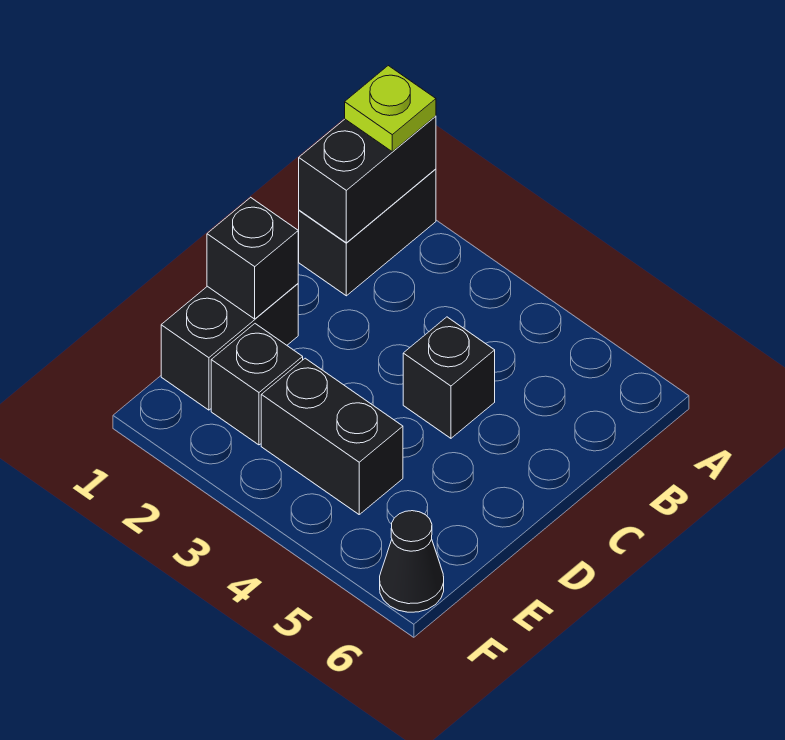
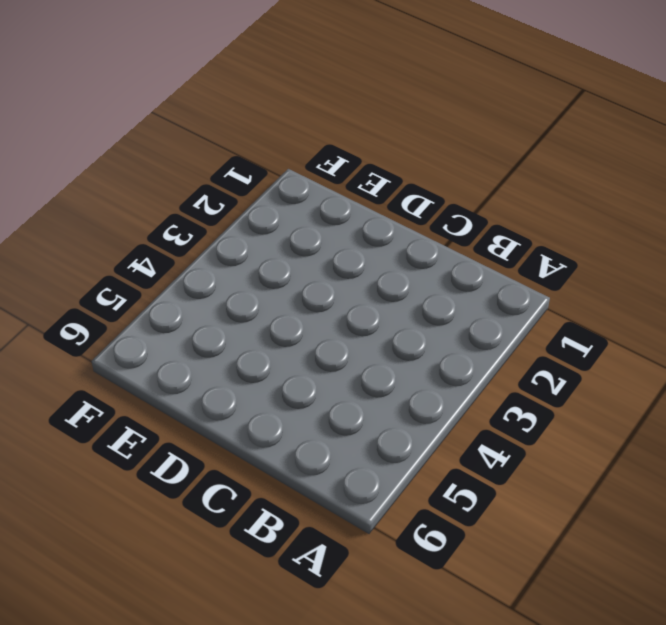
none -> black brick A1:B1 level 1
none -> black brick C4 level 1

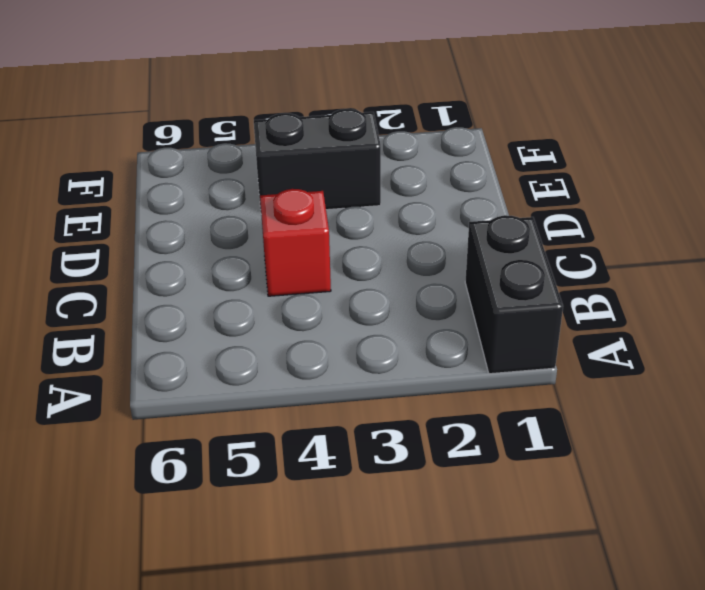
red brick C4 level 1 -> black brick C4 level 1
none -> black brick D1:E1 level 1
none -> black brick E2 level 1

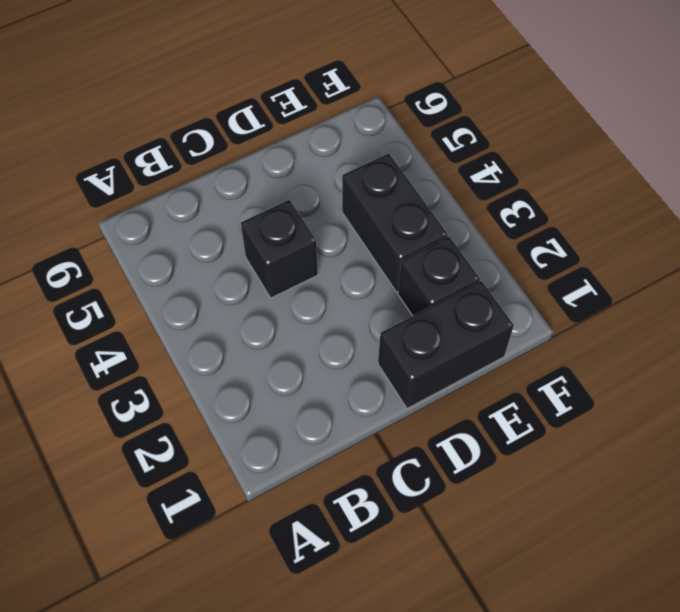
none -> black brick A1:B1 level 1
none -> black cone F6 level 1

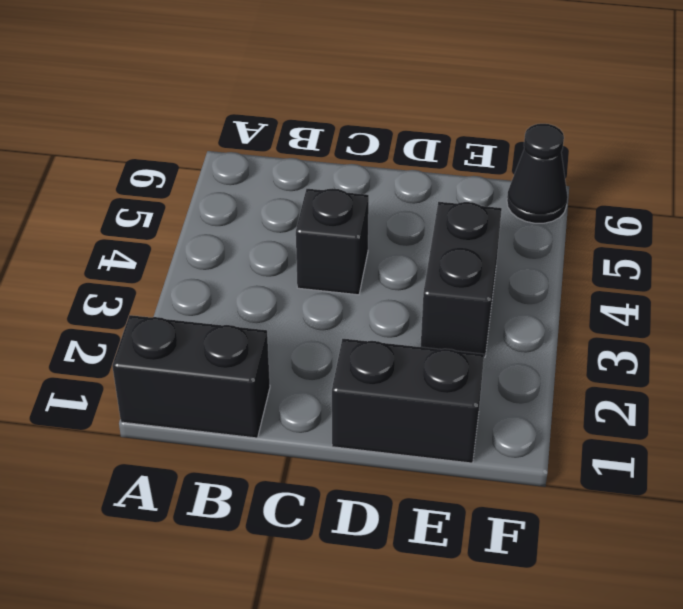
none -> black brick E2 level 1
none -> black brick A1:B1 level 2

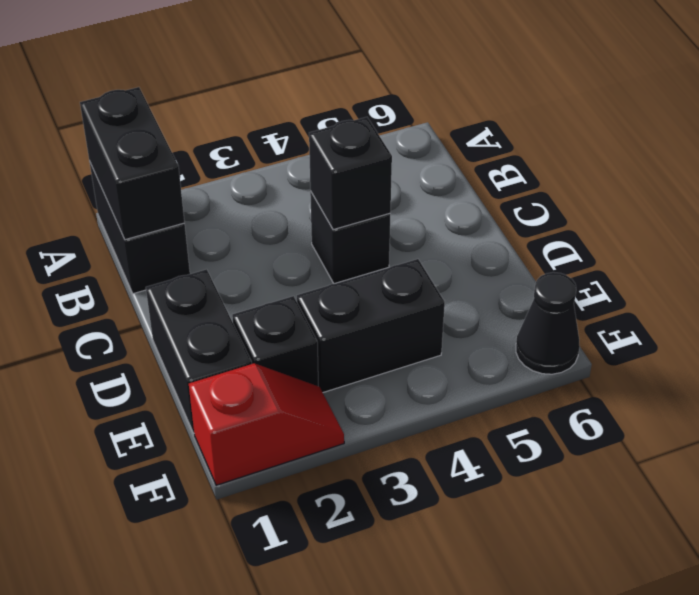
black brick C4 level 2 -> black brick D1 level 2
red slope F1:F2 level 1 top 1 -> none
none -> lime plate A1 level 3

